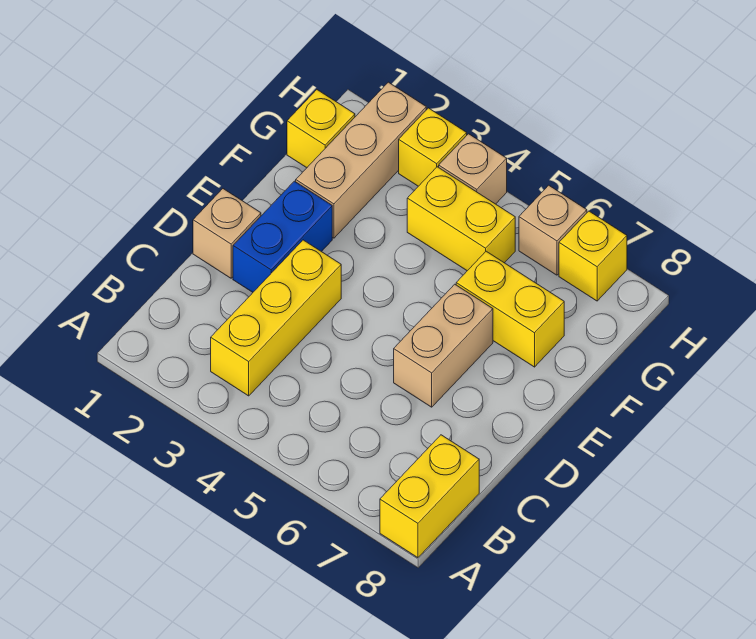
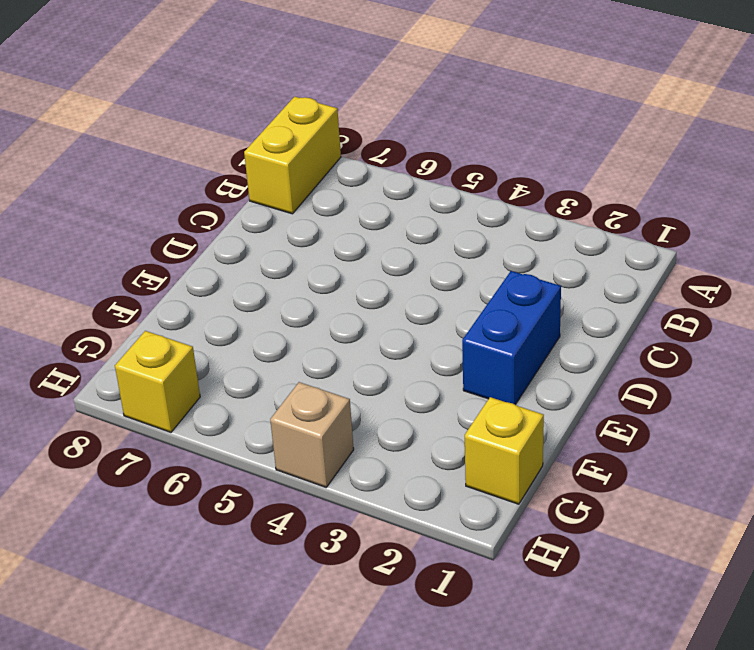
none -> yellow brick B3:D3 level 1
none -> tan brick D1 level 1
none -> tan brick D6:E6 level 1

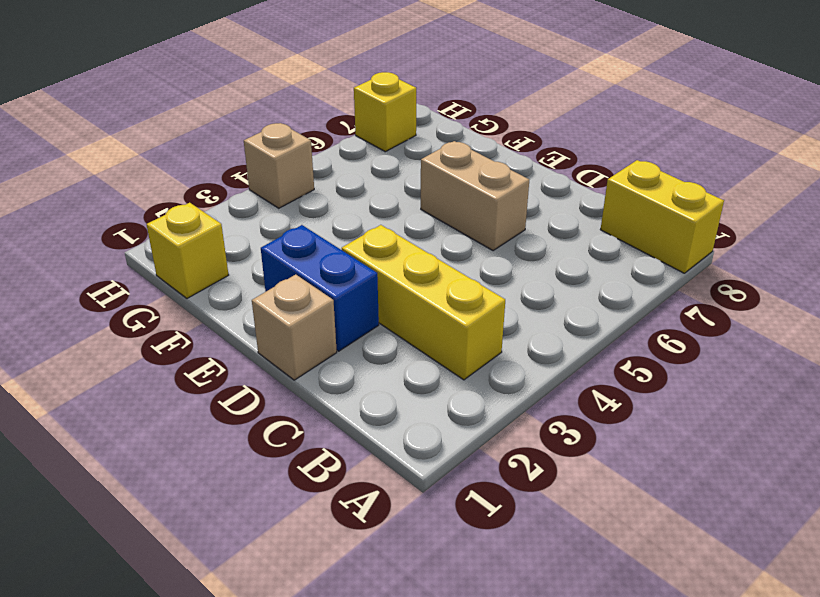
none -> tan brick F2:H2 level 1
none -> yellow brick F6:F7 level 1
none -> yellow brick G4:G5 level 1

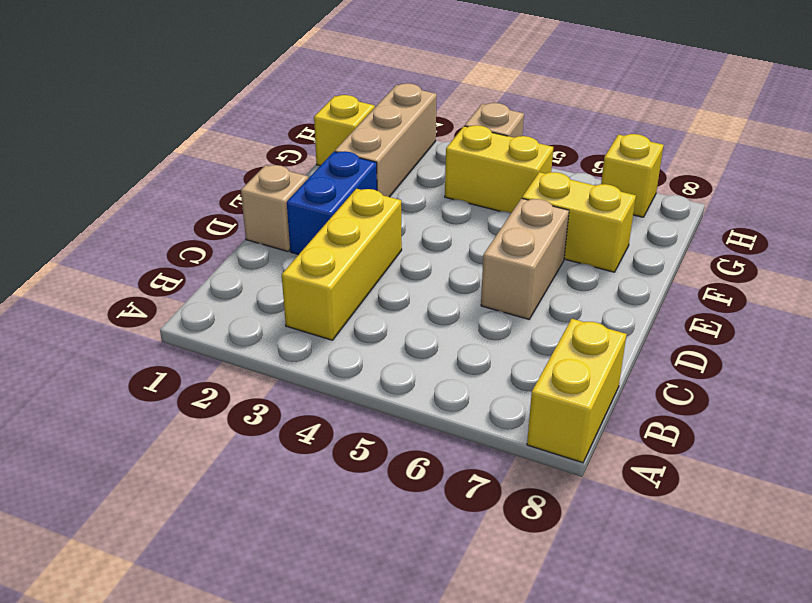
none -> yellow brick H3 level 1
none -> tan brick H6 level 1

